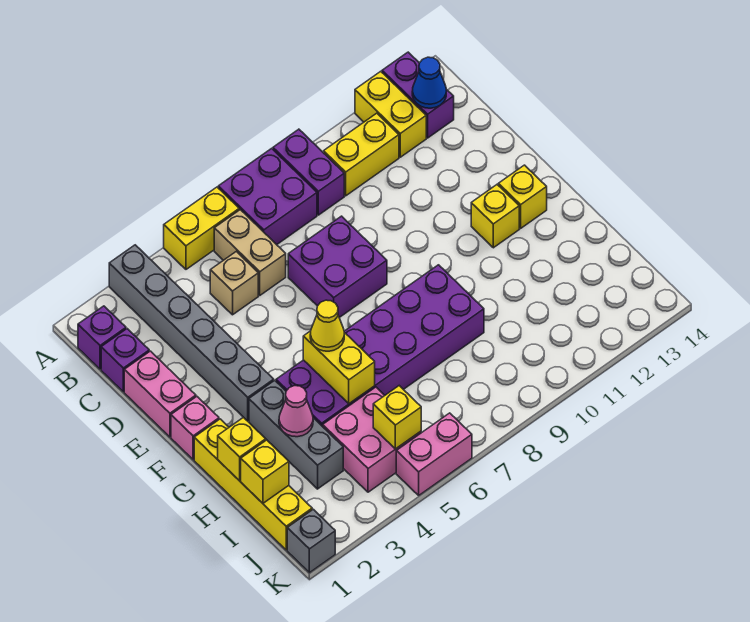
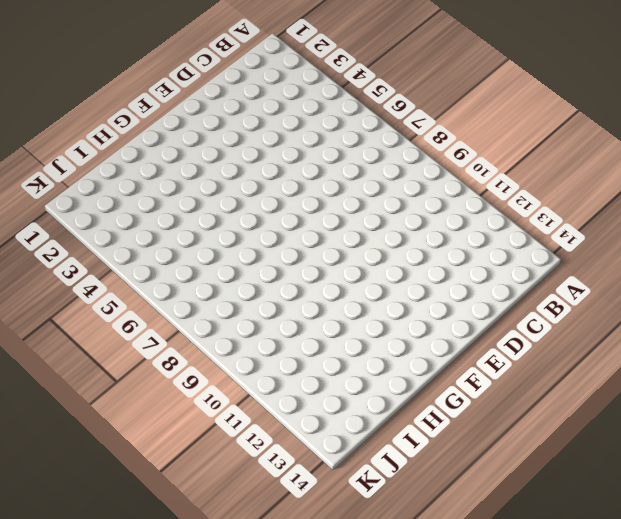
none -> grey brick A3:F3 level 1
none -> yellow brick A5:A6 level 1
none -> purple brick A7:B8 level 1

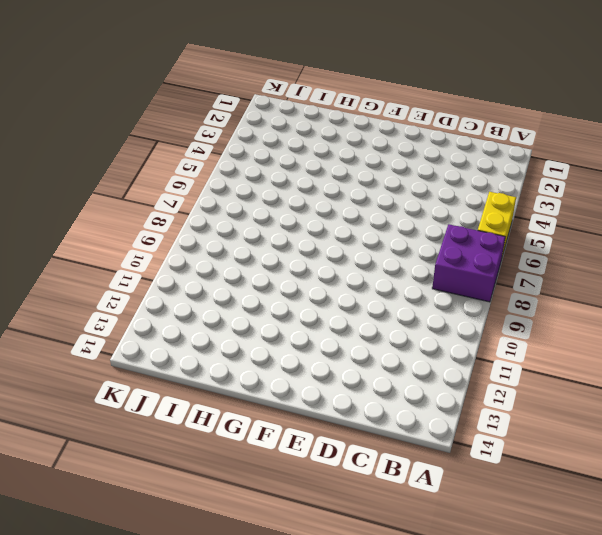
none -> grey brick A3:F3 level 1
none -> purple brick A9:B9 level 1
none -> yellow brick A12:B12 level 1

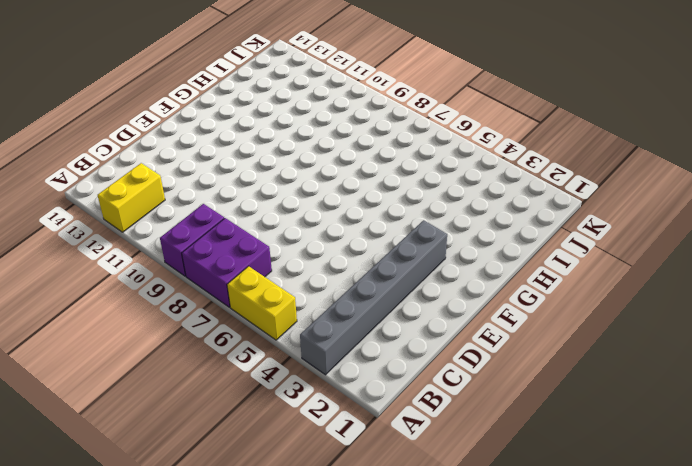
none -> purple brick A13:B13 level 1
none -> purple brick B1 level 1
none -> tan brick B6:C6 level 1

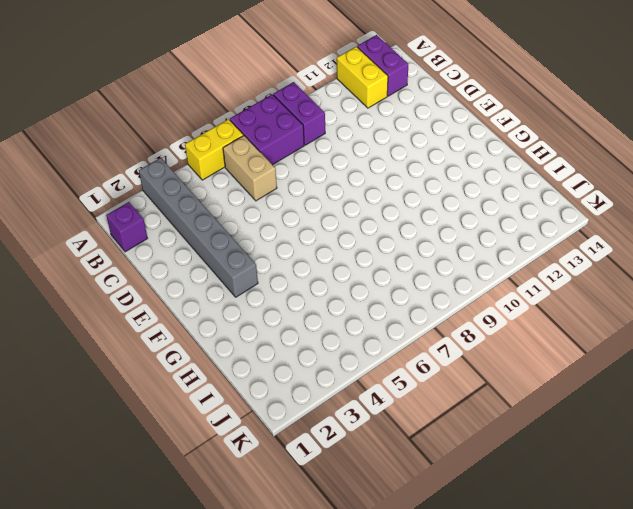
none -> yellow brick B10:B11 level 1
none -> purple brick C1 level 1
none -> tan brick C5 level 1

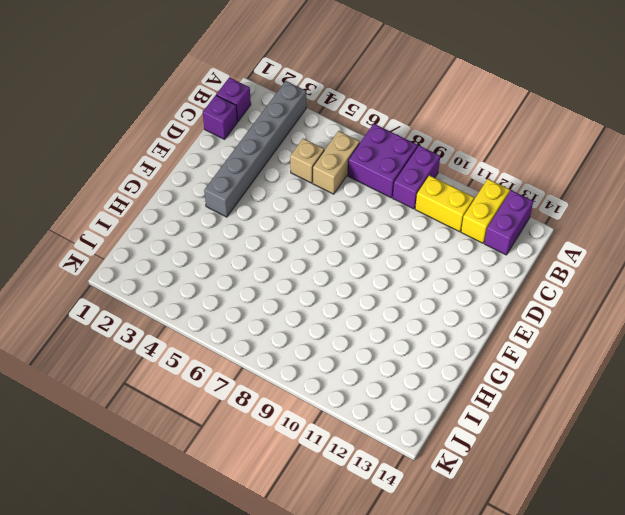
none -> yellow brick A5:A6 level 1
none -> pink brick D1:E1 level 1
none -> purple brick D7:E8 level 1

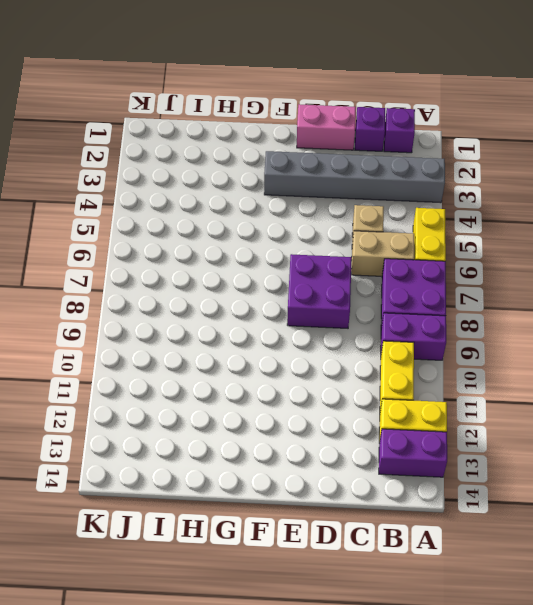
none -> pink brick F1 level 1
none -> yellow brick F12 level 1
none -> yellow brick F13 level 1

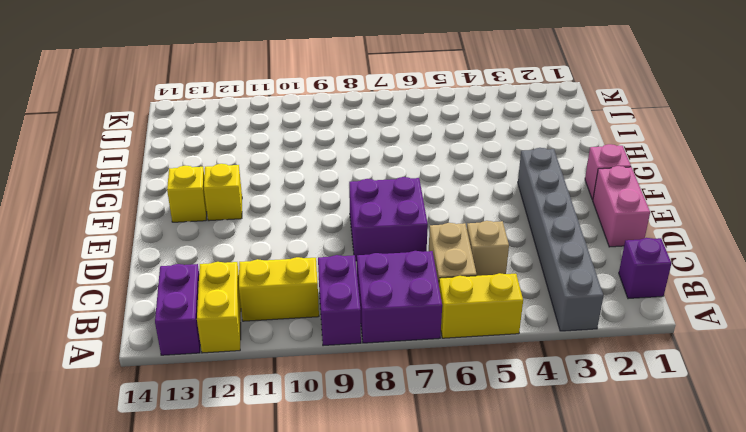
none -> purple brick C1 level 1
none -> yellow brick G1:J1 level 1
none -> grey brick G3:I3 level 1

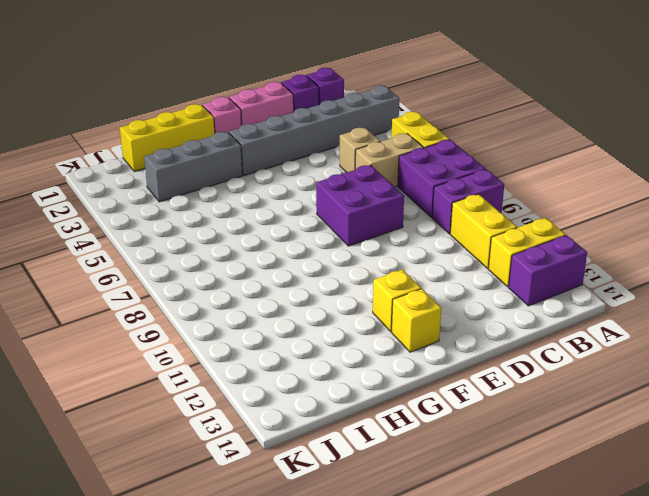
yellow brick G1:I1 level 1 -> yellow brick G1:J1 level 1
none -> purple brick G4:H9 level 1
none -> pink brick I4:J5 level 1
none -> grey brick K1 level 1

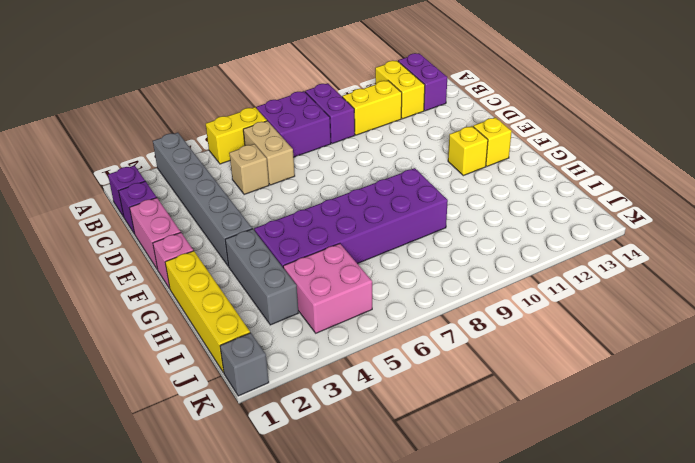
none -> purple brick D7:E8 level 1
none -> pink brick K5:K6 level 1
none -> blue cone B13 level 2

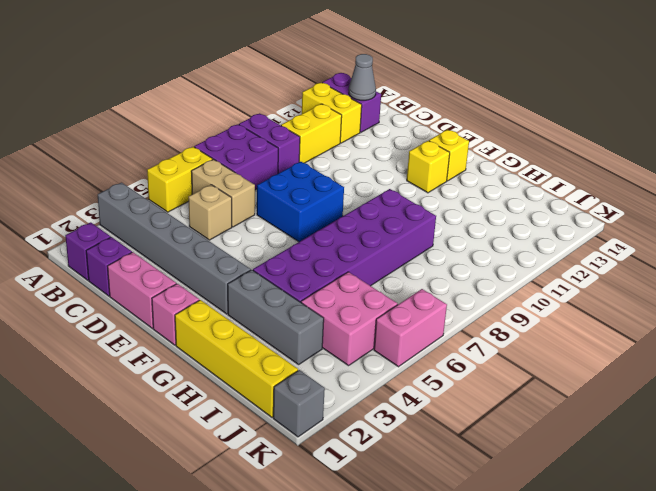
grey cone B13 level 2 -> blue cone B13 level 2
blue brick D7:E8 level 1 -> purple brick D7:E8 level 1
none -> yellow brick G5:H5 level 2
none -> yellow brick H1 level 2
none -> pink cone H3 level 2

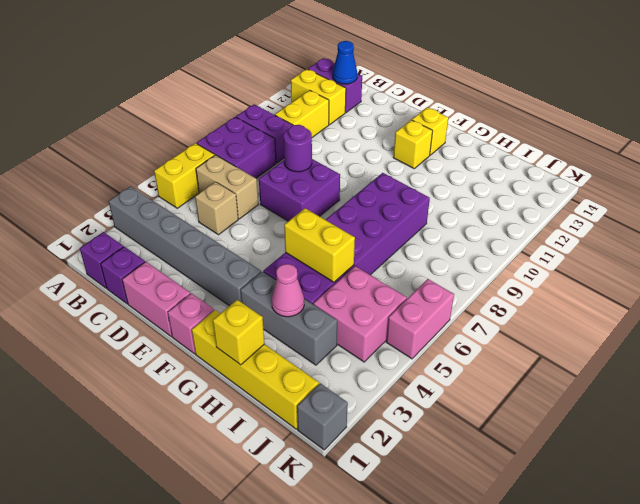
purple round brick D8 level 2 -> none
none -> yellow brick I1 level 2
none -> yellow brick J5 level 2
none -> yellow cone G5 level 3

